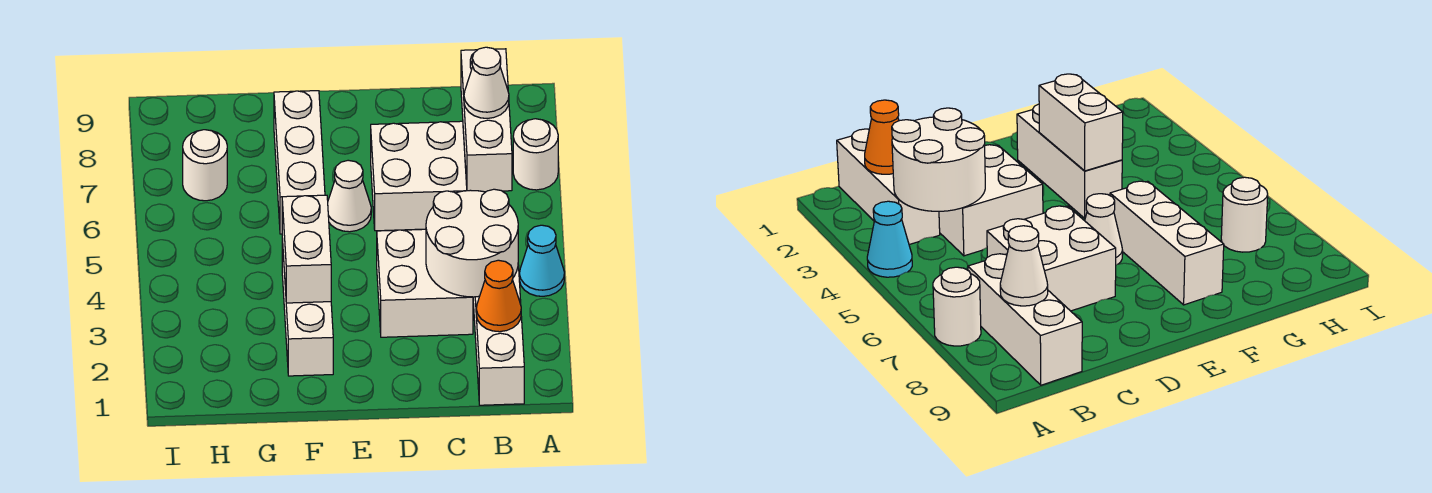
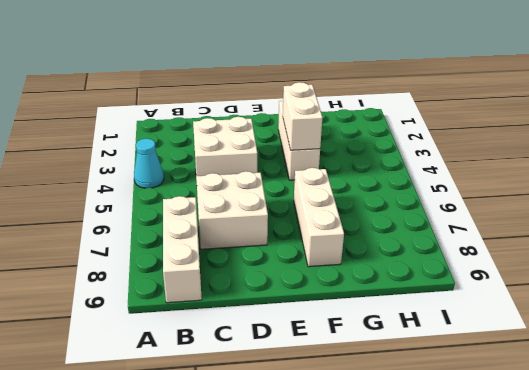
none -> white round brick A7 level 1
none -> white brick B1:B3 level 1
none -> white cone E6 level 1

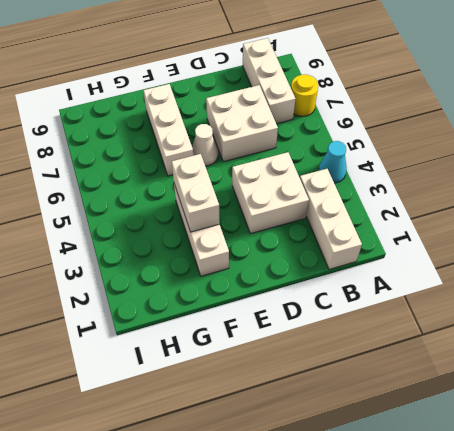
yellow round brick A7 level 1 -> white round brick A7 level 1
none -> white round brick H7 level 1
none -> orange cone B2 level 2
none -> white round brick B3:C4 level 2

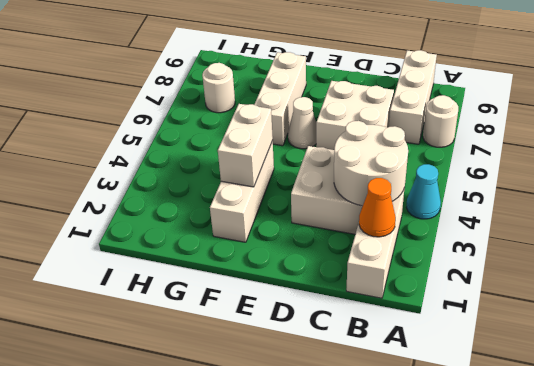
none -> white cone B8 level 2

